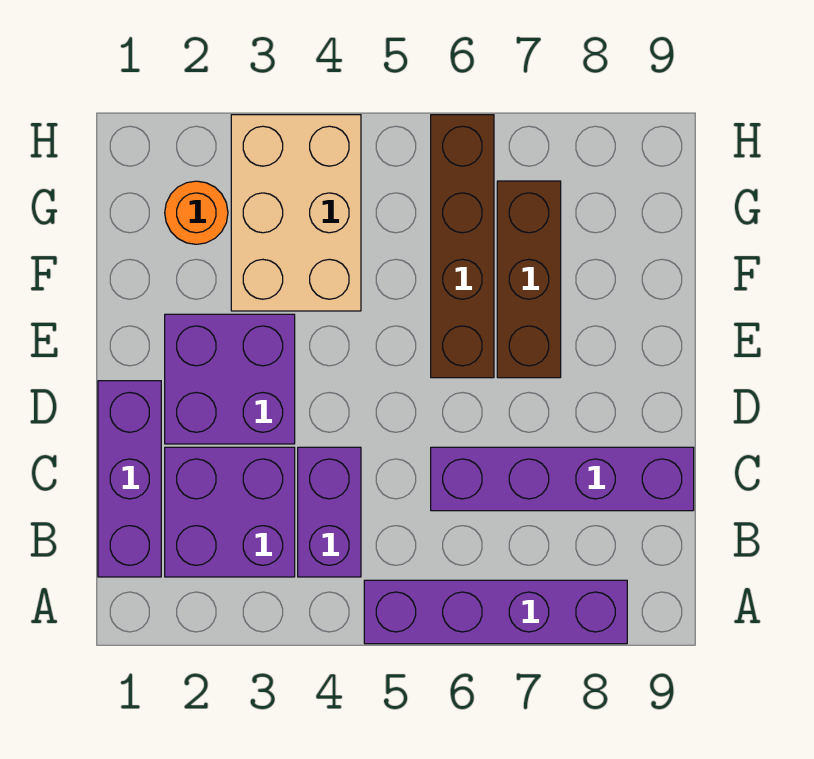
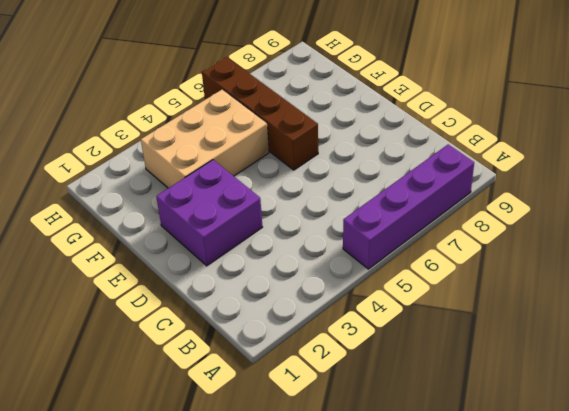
tan brick F3:G5 level 1 -> tan brick F3:H4 level 1
none -> purple brick B1:D1 level 1
none -> purple brick B2:C3 level 1

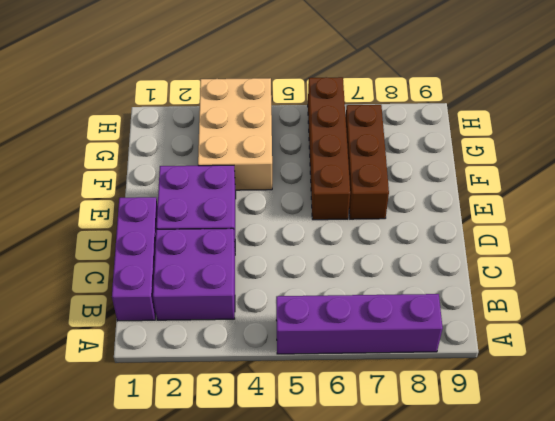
none -> purple brick B4:C4 level 1
none -> purple brick C6:C9 level 1

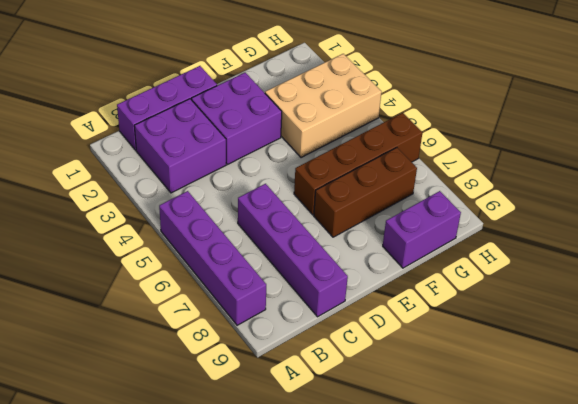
purple brick F9:G9 level 1 -> purple brick B4:C4 level 1
none -> orange round brick G2 level 1

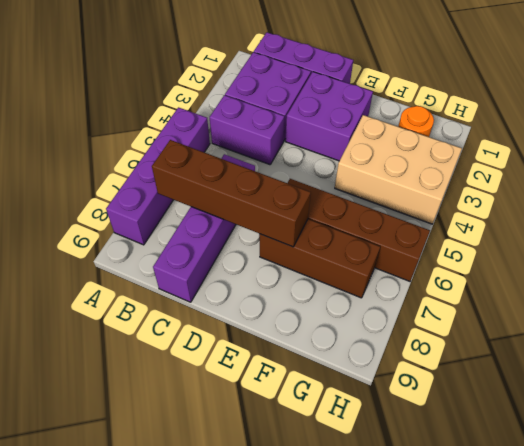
brown brick B7:E7 level 2 -> none

